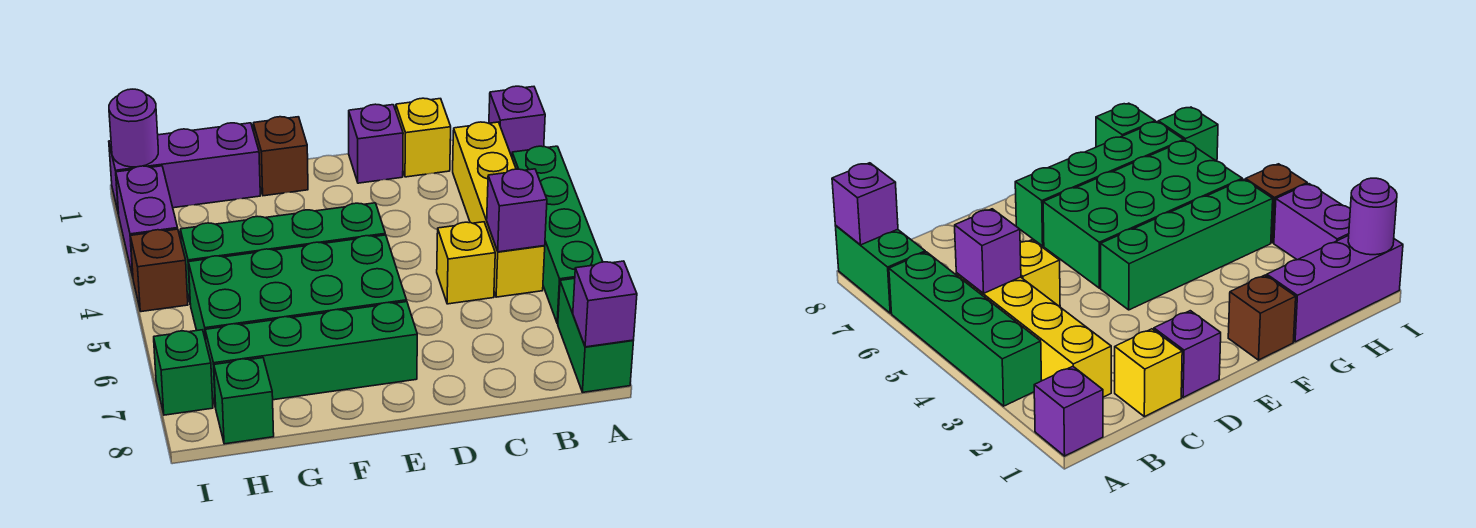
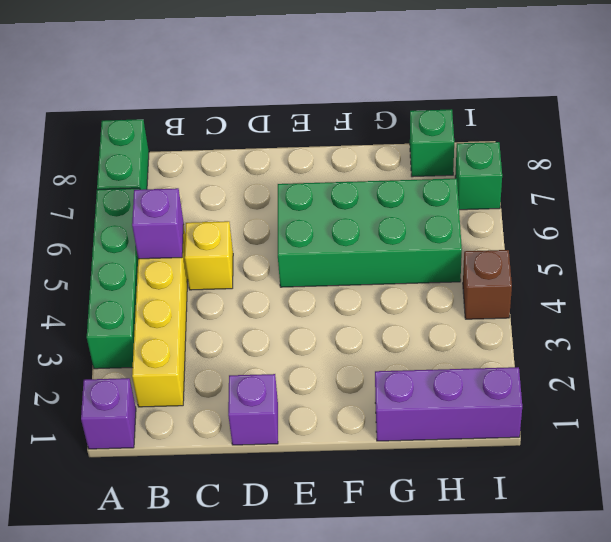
none -> yellow brick C1 level 1
none -> green brick E4:H4 level 1
none -> green brick E7:H7 level 1

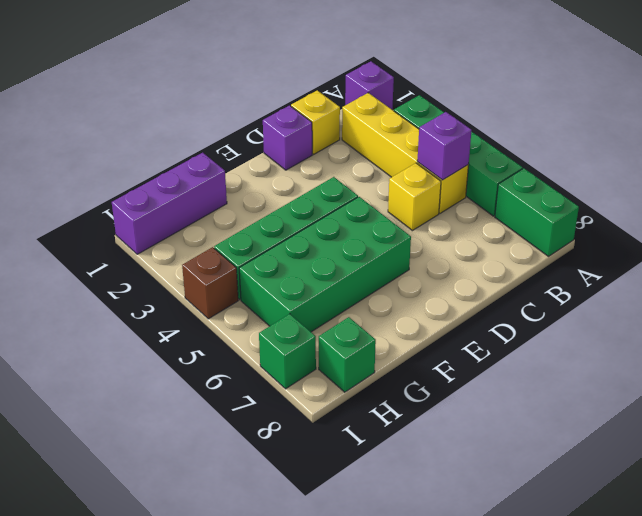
none -> green brick E7:H7 level 1
none -> brown brick F1 level 1
none -> purple brick I2:I3 level 1

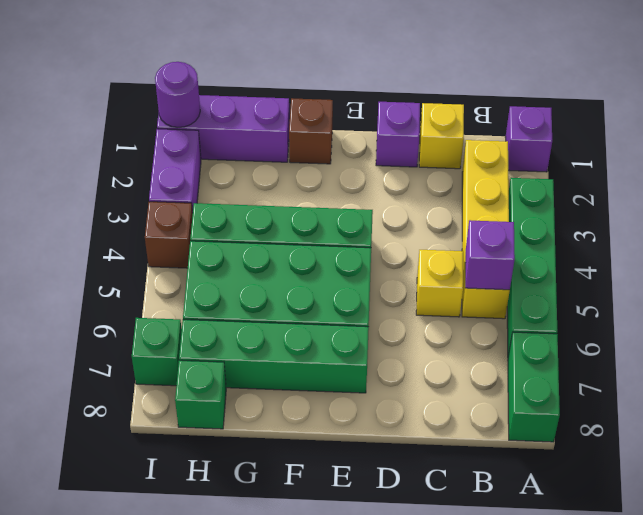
none -> purple brick A8 level 2

